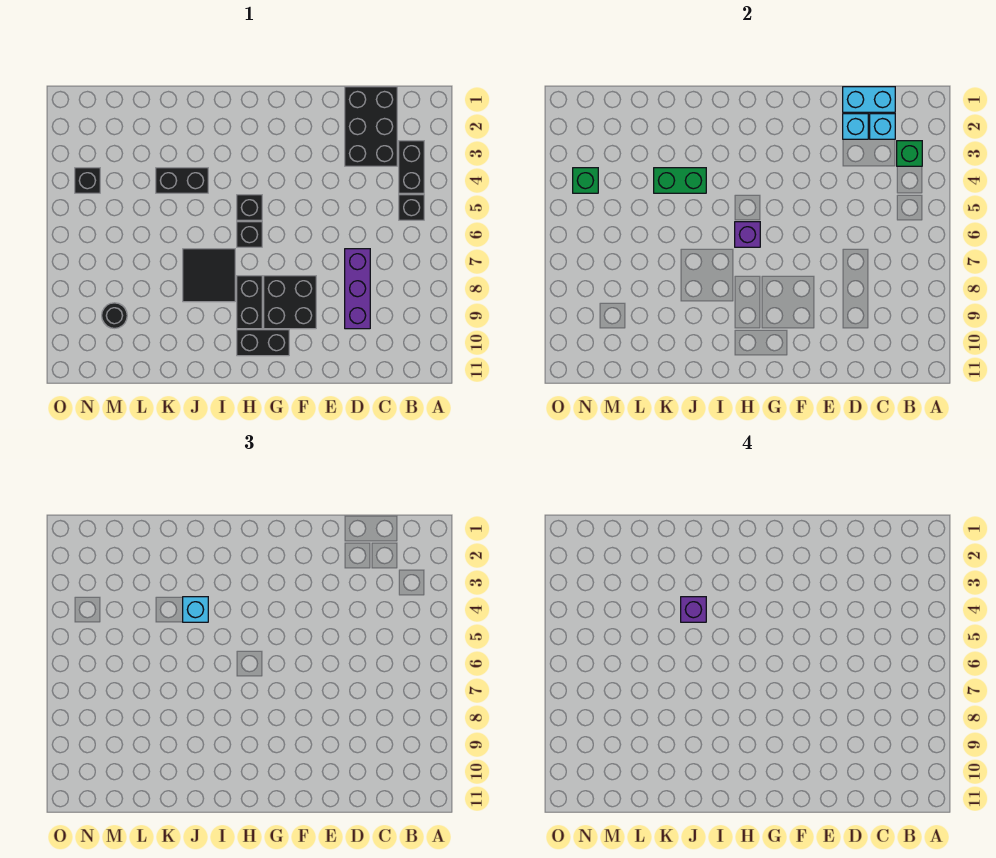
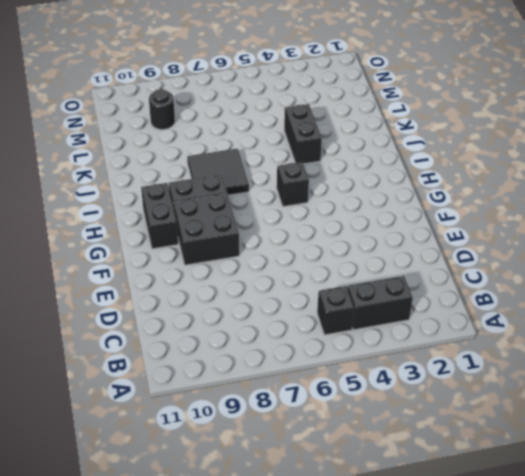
none -> black brick C1:D3 level 1
none -> purple brick D7:D9 level 1
none -> black brick H6 level 1

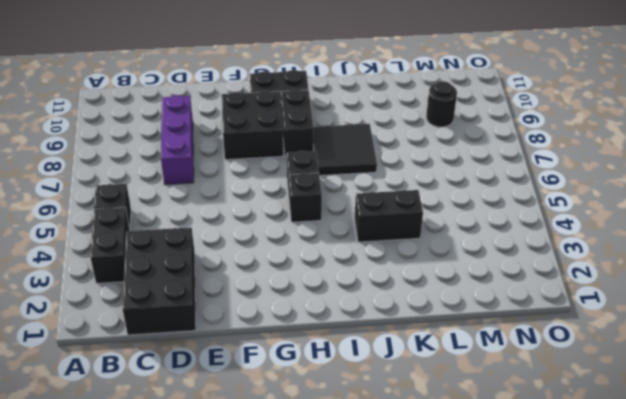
none -> black brick N4 level 1
none -> green brick B3 level 2
none -> cyan brick C1:D1 level 2

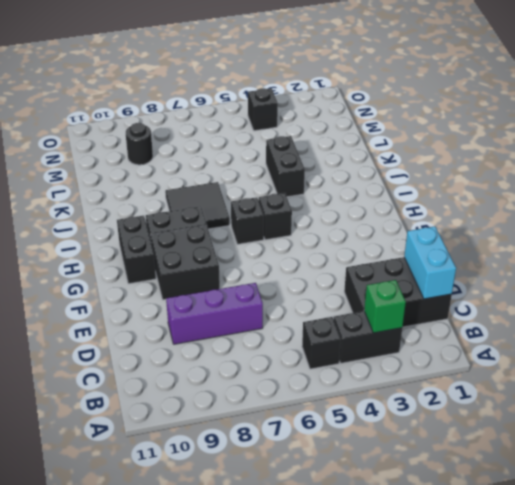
none -> cyan brick C2 level 2
none -> cyan brick D2 level 2
none -> purple brick H6 level 2

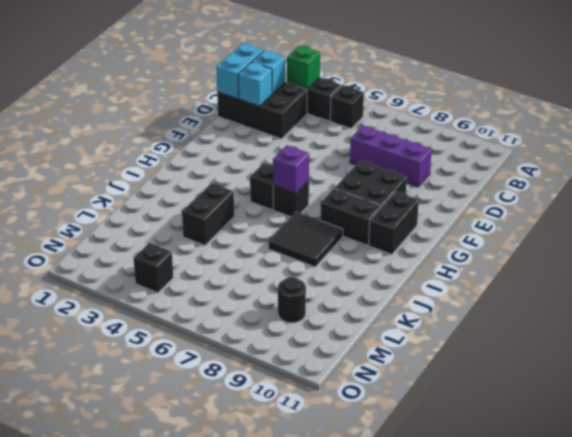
none -> green brick J4:K4 level 2
none -> green brick N4 level 2
none -> cyan brick J4 level 3

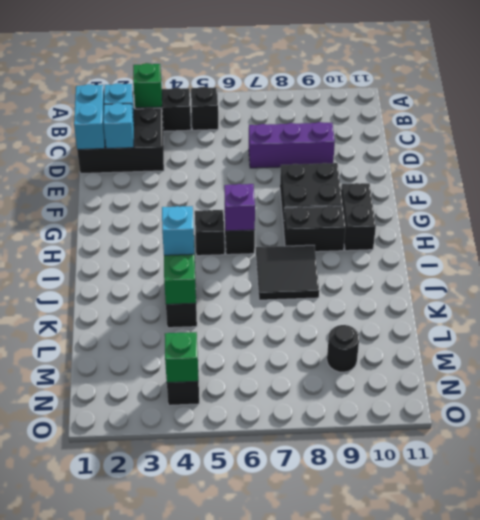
none -> purple brick J4 level 4

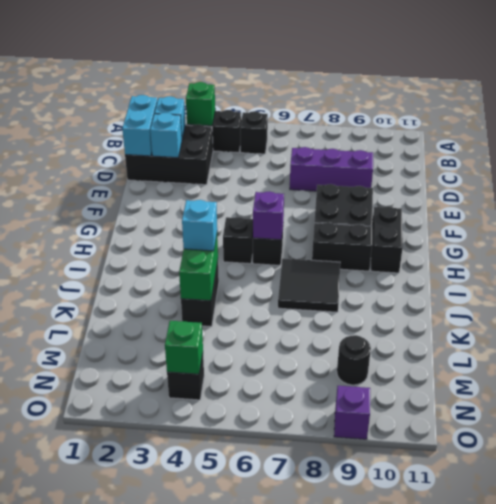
purple brick O9 level 1 -> purple brick J4 level 4

